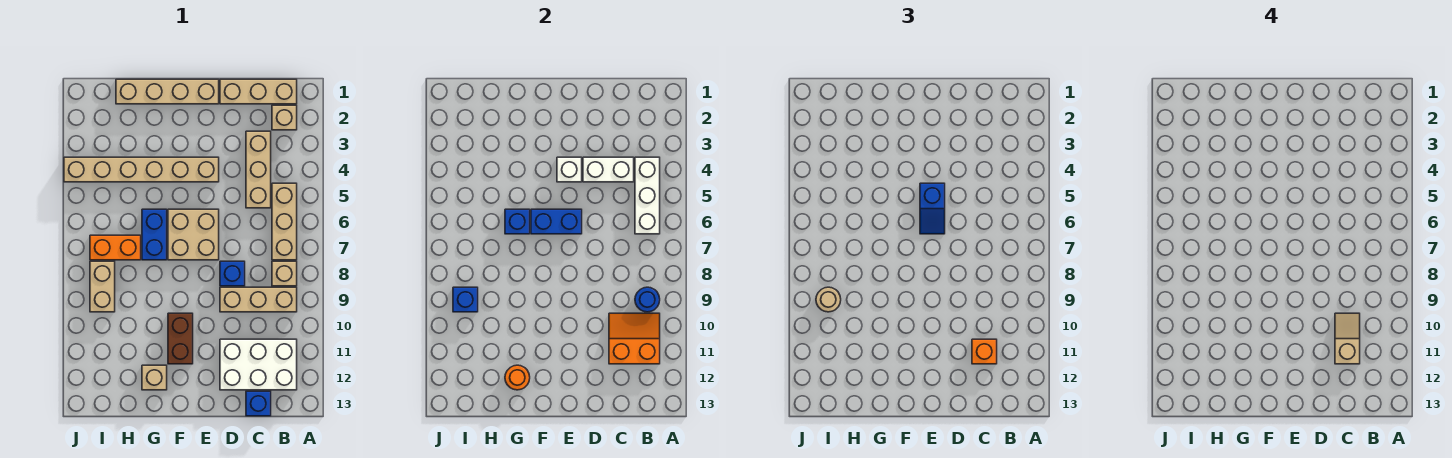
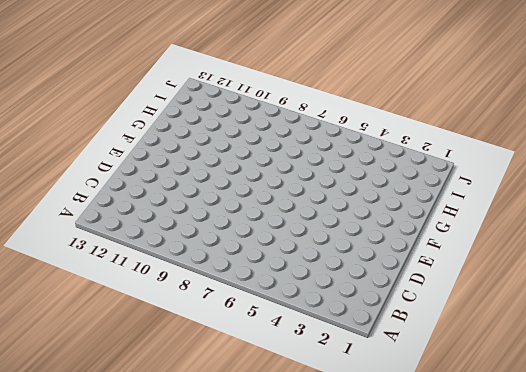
none -> tan brick B1:D1 level 1
none -> tan brick B2 level 1
none -> tan brick B5:B7 level 1
none -> tan brick B8 level 1

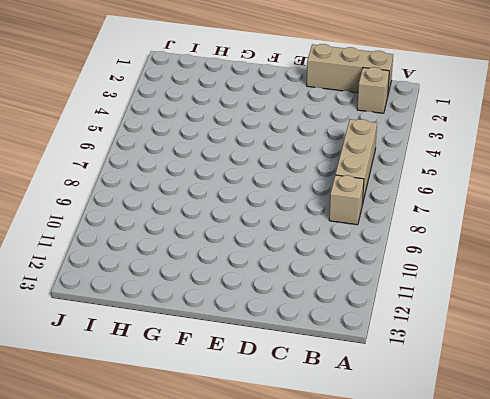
none -> tan brick B9:D9 level 1
none -> white brick B11:D12 level 1
none -> tan brick C3:C5 level 1
none -> blue brick C13 level 1

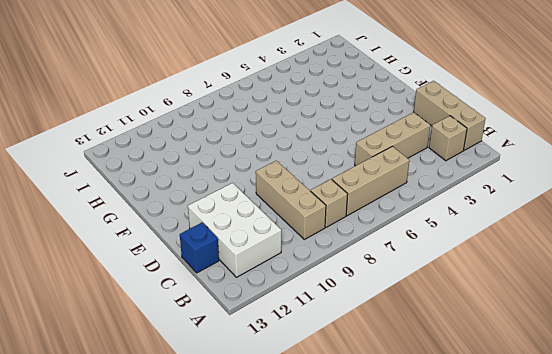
none -> blue brick D8 level 1
none -> tan brick E1:H1 level 1
none -> tan brick E4:J4 level 1
none -> tan brick E6:F7 level 1

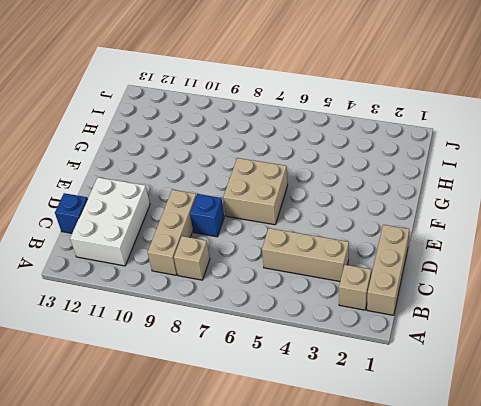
none -> tan brick B5:B7 level 1
none -> tan brick E1:H1 level 1
none -> tan brick E4:J4 level 1
none -> brown brick F10:F11 level 1

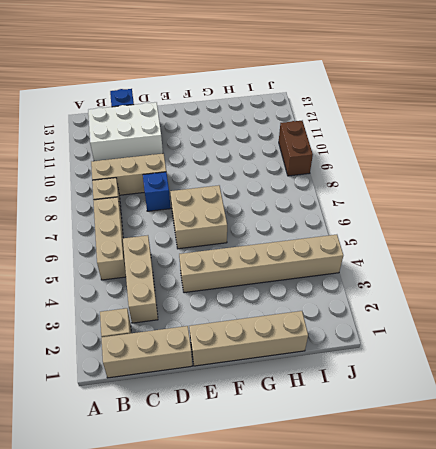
brown brick J9:J10 level 1 -> brown brick F10:F11 level 1
none -> blue brick G6:G7 level 1
none -> tan brick G12 level 1
none -> orange brick H7:I7 level 1
none -> tan brick I8:I9 level 1

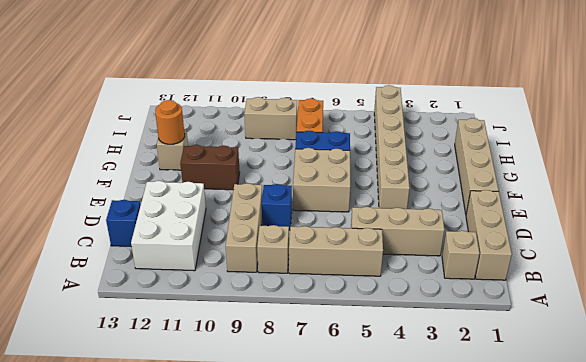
none -> white brick B4:B6 level 2
none -> blue round brick B9 level 2
none -> orange slope B10:C11 level 2 top 11
none -> white brick C4:D4 level 2

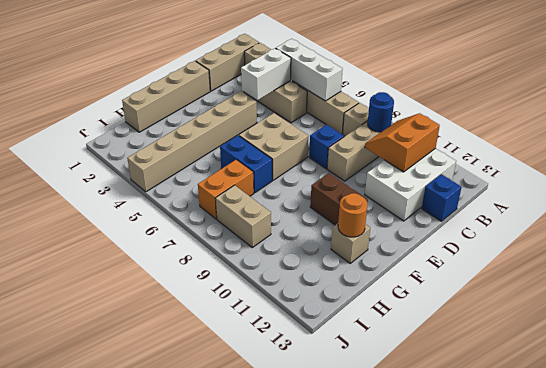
none -> white brick E4 level 2
none -> blue brick E6:F6 level 2
none -> blue brick G6 level 2
none -> blue brick I9 level 2

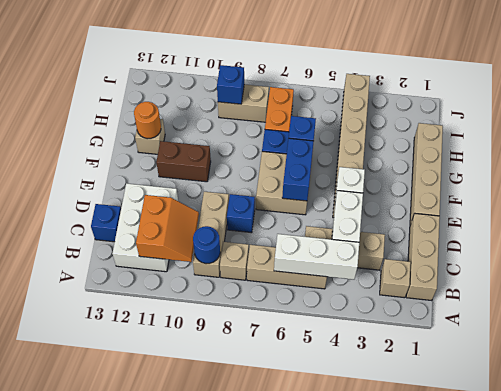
none -> orange brick C11 level 3
none -> blue slope E5:E6 level 3 top 5
none -> tan round brick I9 level 3
none -> tan slope C10:C11 level 4 top 11

